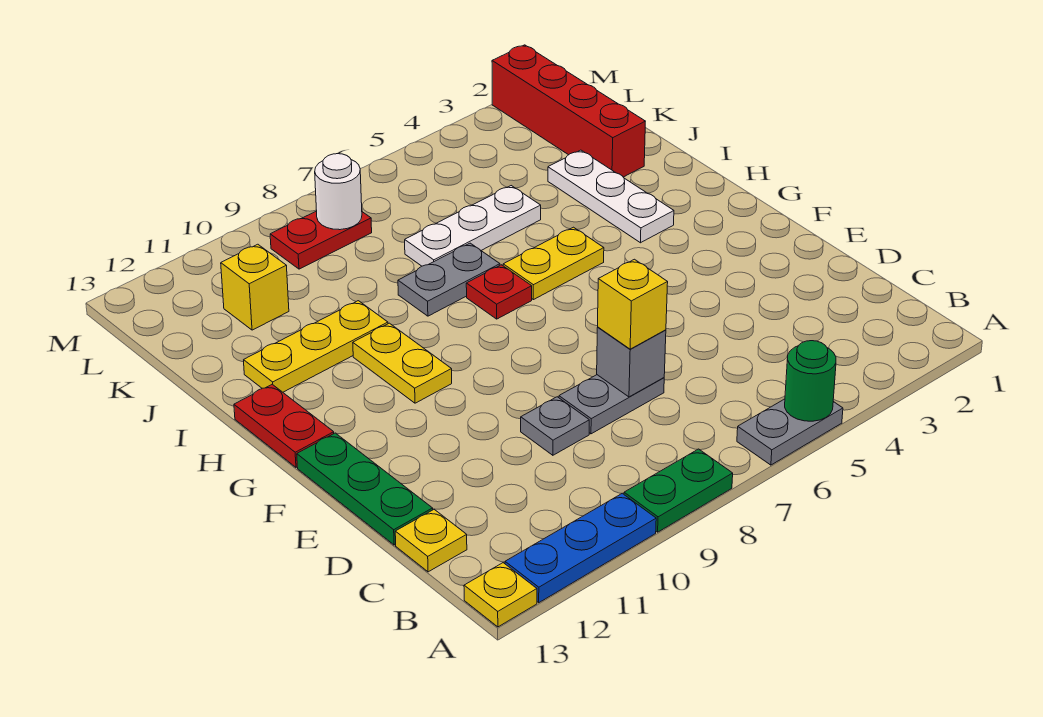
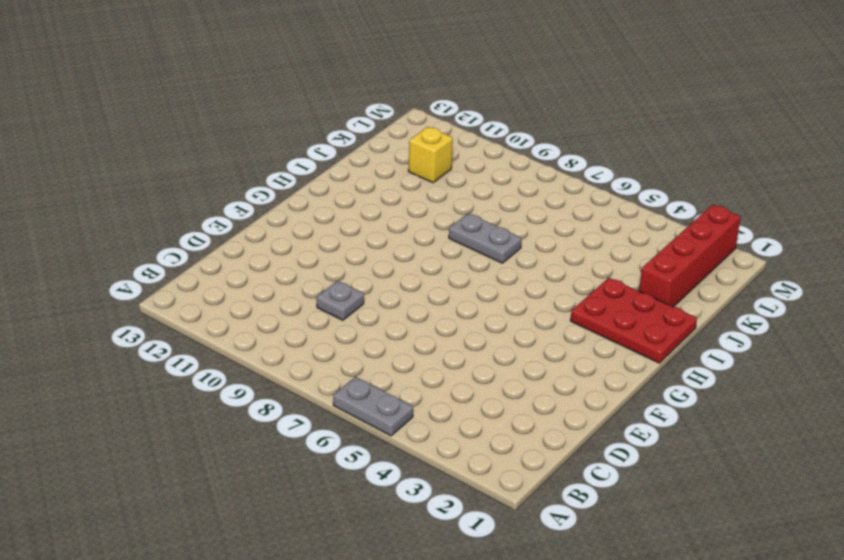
red plate H1:I3 level 1 -> white plate H3:J3 level 1
none -> green plate A8:A9 level 1
none -> blue plate A10:A12 level 1
none -> yellow plate A13 level 1

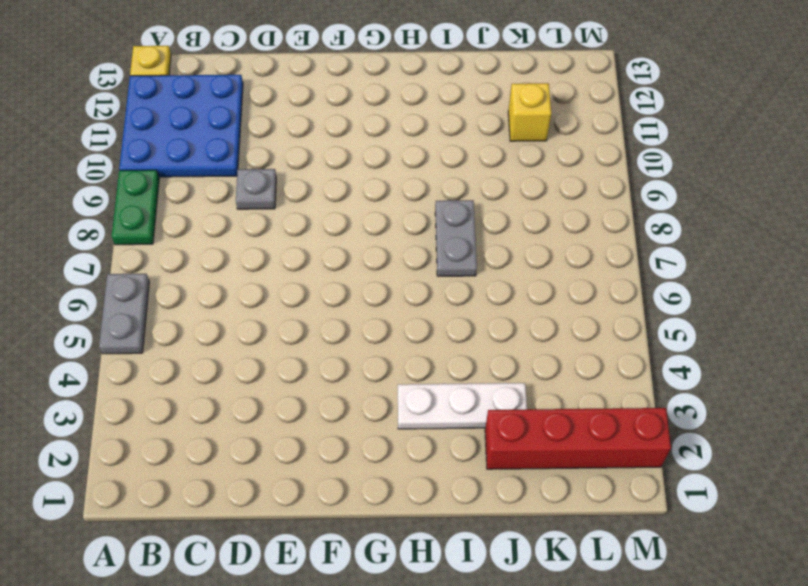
blue plate A10:C12 level 1 -> blue plate A10:A12 level 1
none -> yellow plate C13 level 1
none -> grey plate D7:D8 level 1
none -> green plate D13:F13 level 1

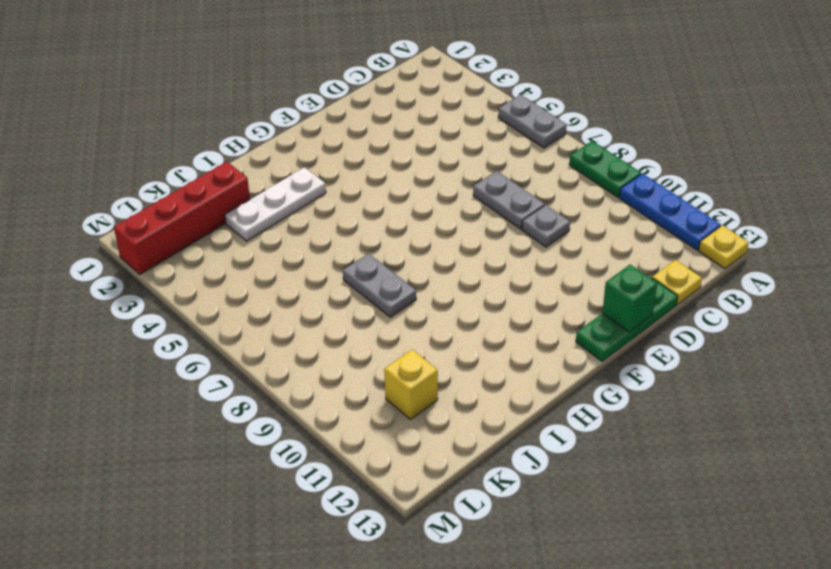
green brick E13 level 2 -> none
none -> yellow plate G10:H10 level 1
none -> red plate G13:H13 level 1
none -> yellow plate H5:H6 level 1

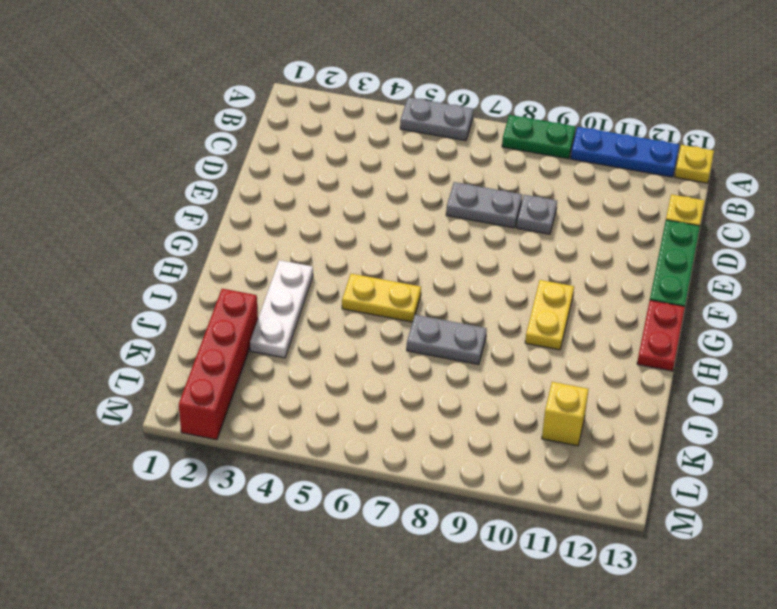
none -> red plate H7 level 1
none -> yellow plate I10:I12 level 1
none -> white plate J5:J7 level 1

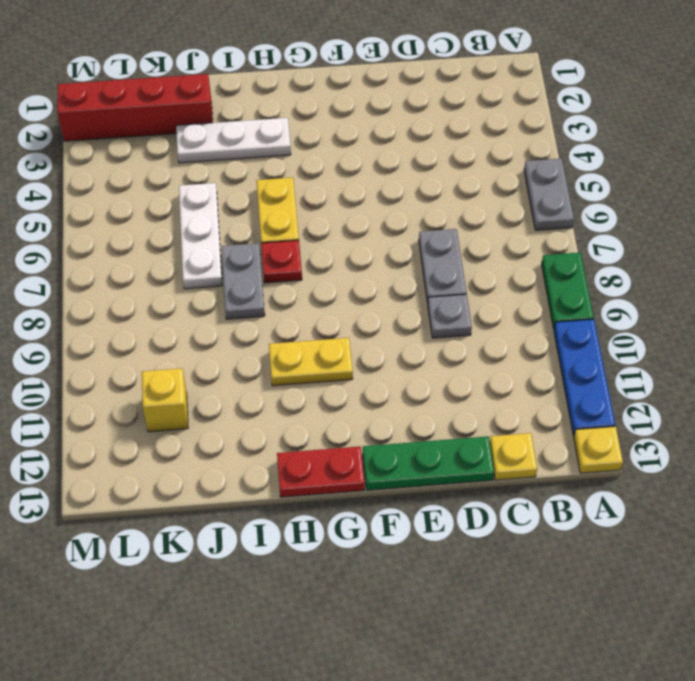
none -> yellow plate I10:I12 level 1
none -> red plate L8:L9 level 1
none -> green round brick A5 level 2

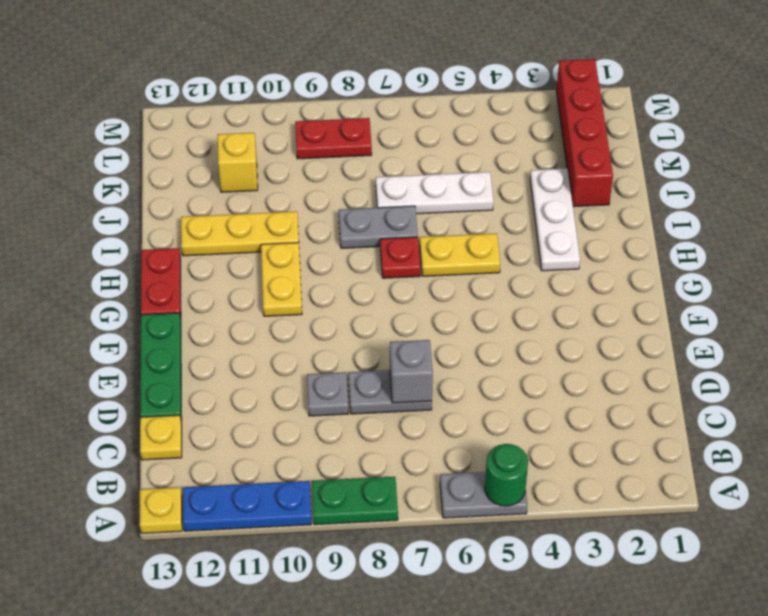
none -> white round brick L8 level 2
none -> yellow brick D7 level 3

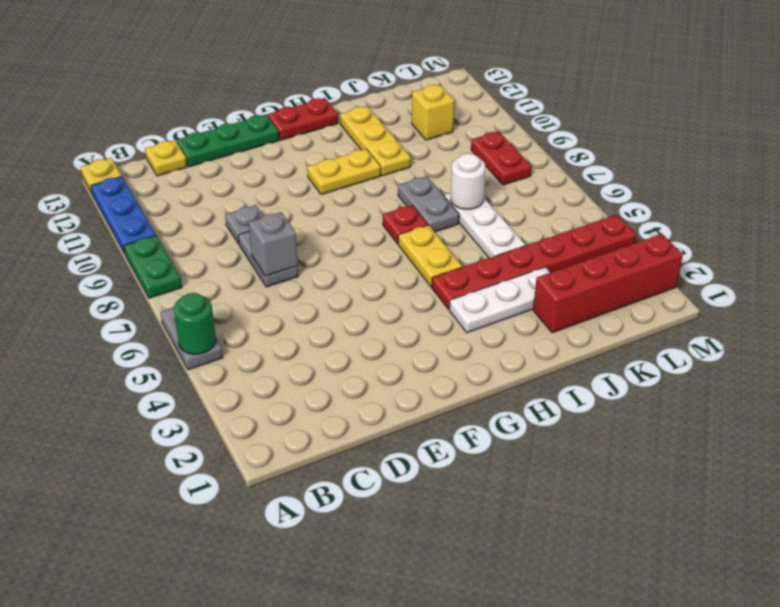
red plate H4:M4 level 1 -> none
white round brick J7 level 2 -> white round brick L8 level 2
none -> yellow brick D7 level 3

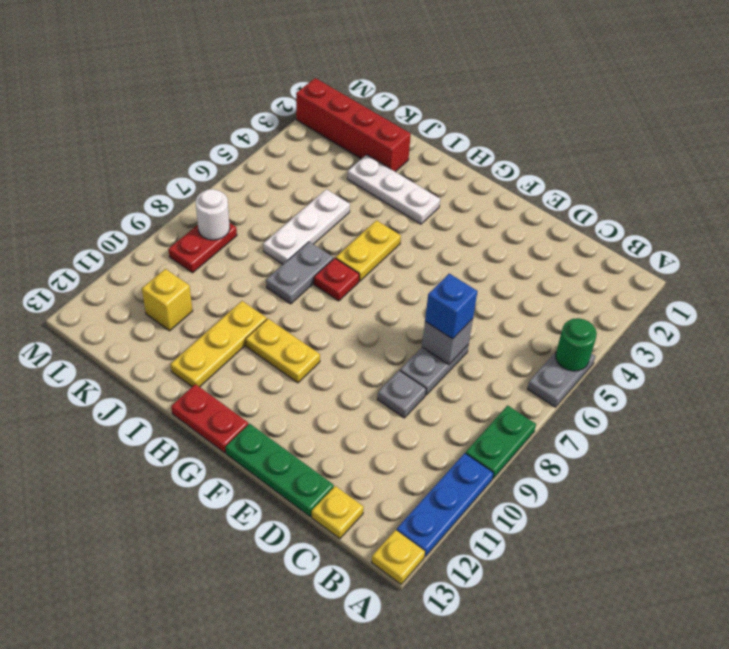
blue brick D7 level 3 -> yellow brick D7 level 3

